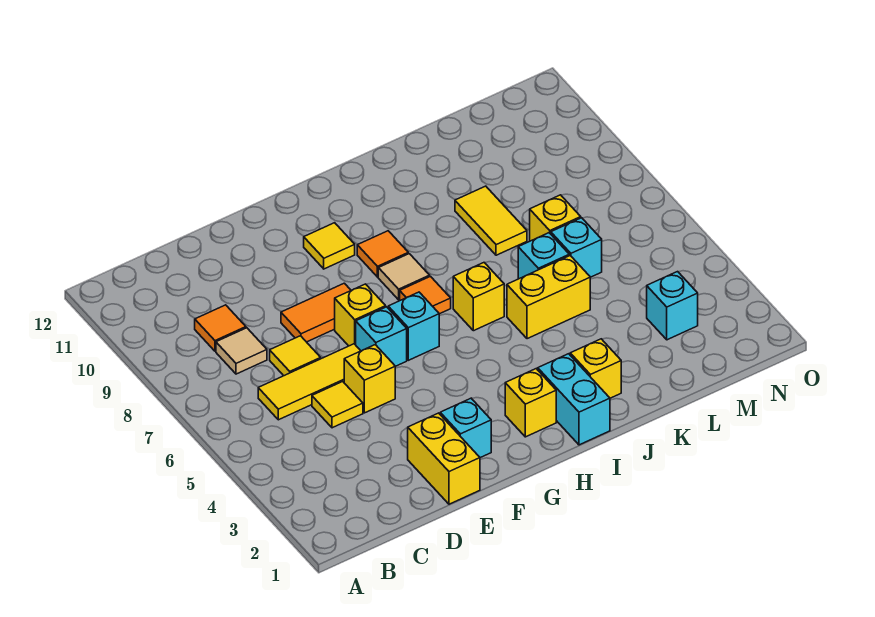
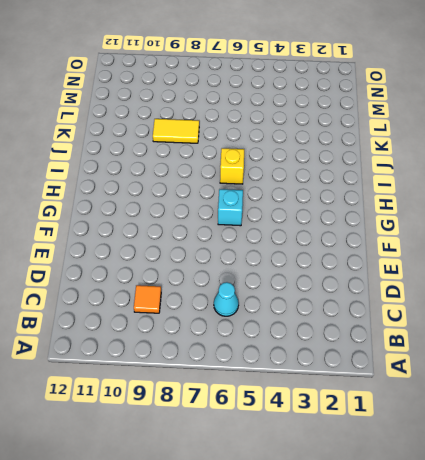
cyan cone C6 level 1 -> yellow tile C6:E6 level 1
none -> tan tile C8 level 1
none -> yellow tile D5 level 1
none -> yellow tile D7 level 1

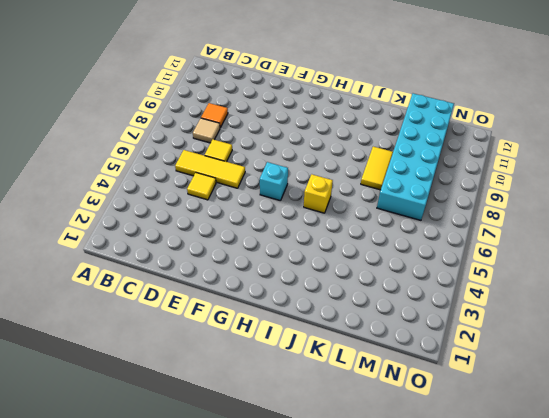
cyan brick L7:M12 level 1 -> yellow brick L7 level 1
none -> yellow brick E1:E2 level 1
none -> yellow brick E5 level 1
none -> orange tile E8:F8 level 1

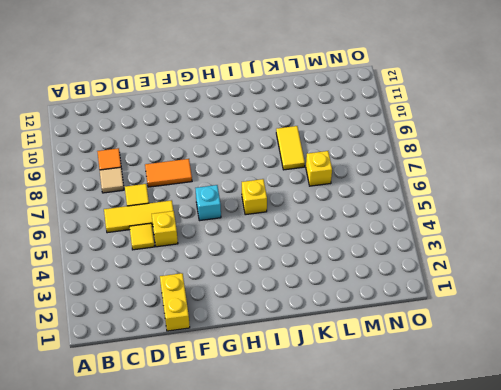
none -> cyan brick F2 level 1
none -> cyan brick F6 level 1
none -> yellow brick F7 level 1

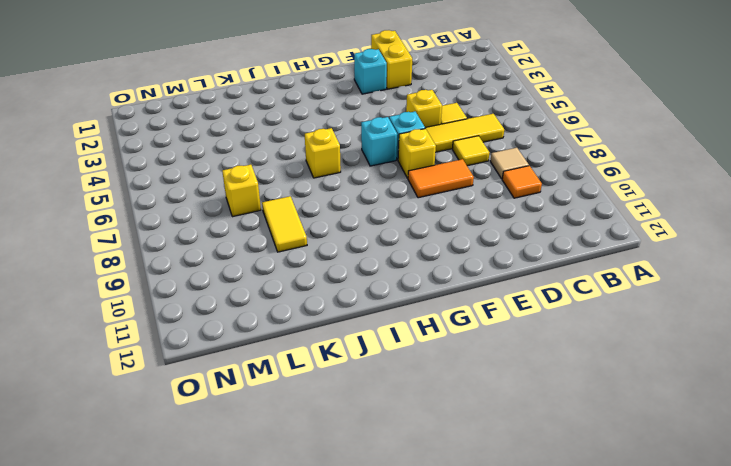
none -> yellow tile G10 level 1
none -> yellow brick H2 level 1
none -> orange tile H7 level 1

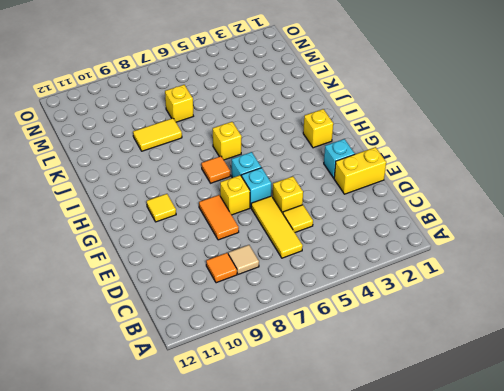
none -> yellow tile D7 level 1
none -> tan tile H8 level 1
none -> orange tile H9 level 1

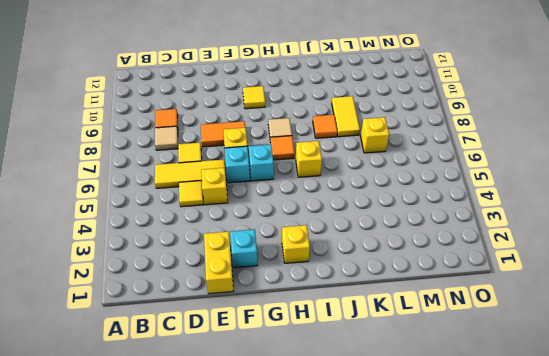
orange tile J8 level 1 -> orange tile H9 level 1
none -> cyan brick I1:I2 level 1
none -> yellow brick J2 level 1
none -> yellow brick J5:K5 level 1

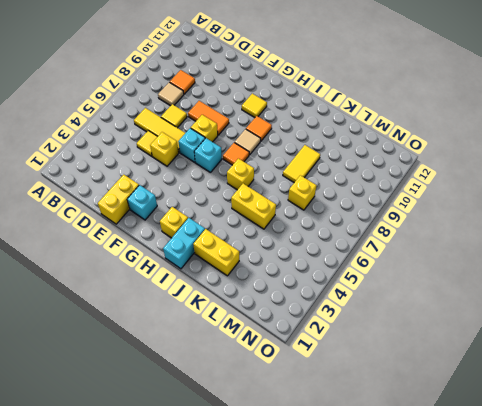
yellow brick J2:K2 level 1 -> yellow brick J2 level 1
none -> cyan brick K6 level 1
none -> cyan brick L6 level 1
none -> cyan brick M3 level 1

